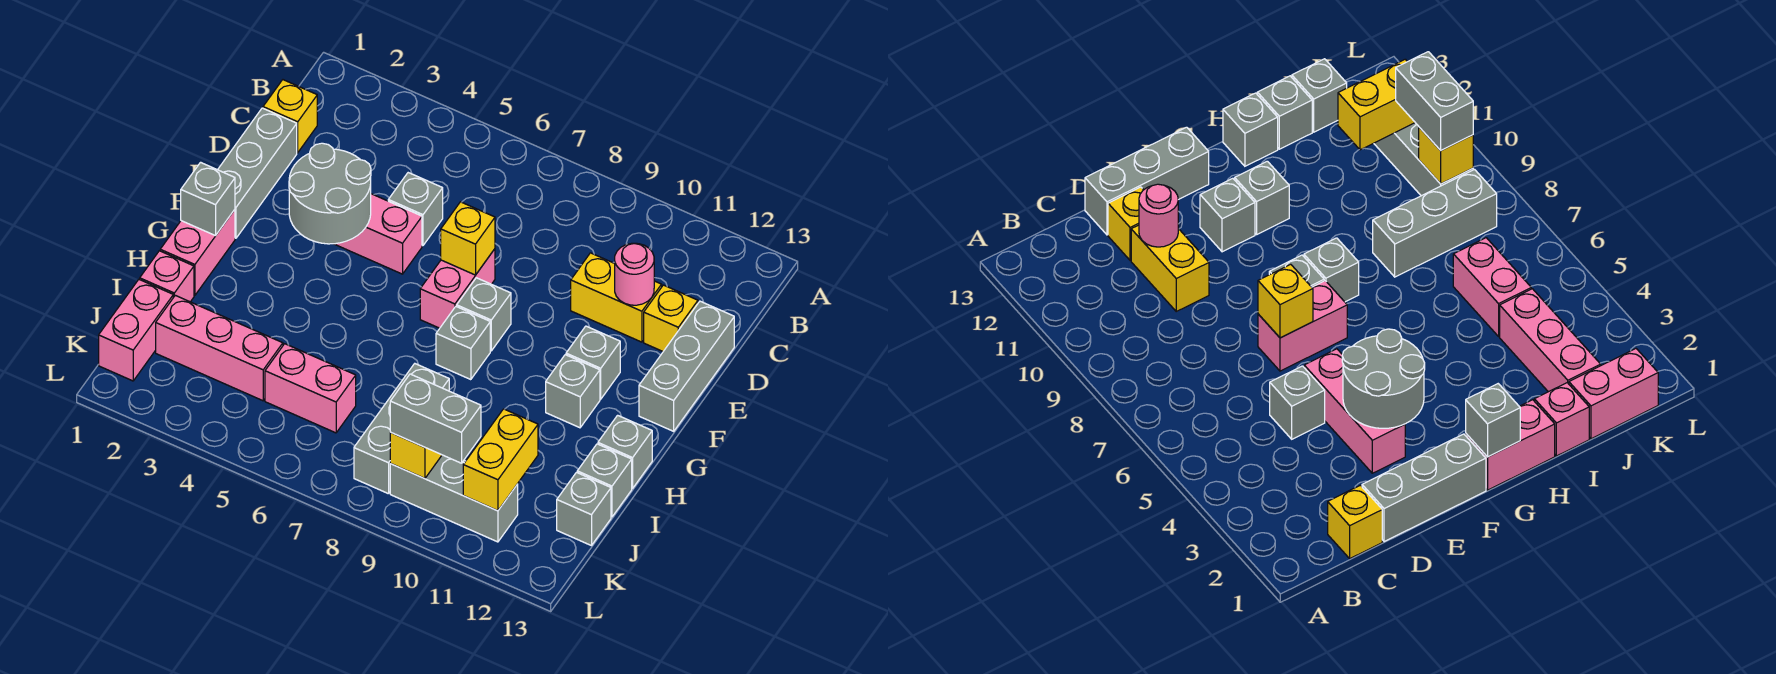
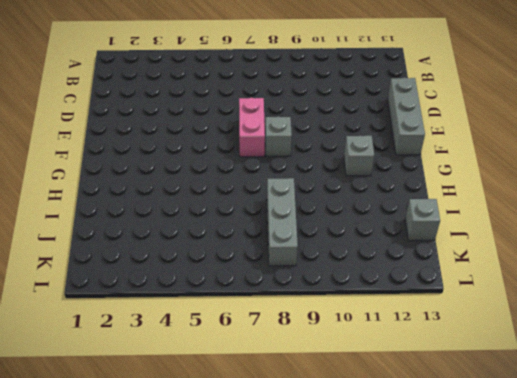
none -> yellow brick C1 level 1
none -> grey brick D1:F1 level 1
none -> grey brick D5 level 1

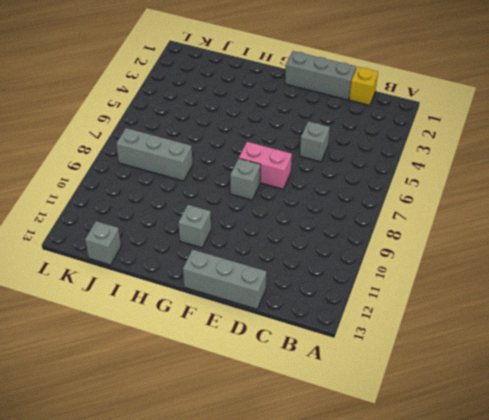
none -> yellow brick D10:D11 level 1
none -> yellow brick D12 level 1
none -> pink brick E3:E5 level 1

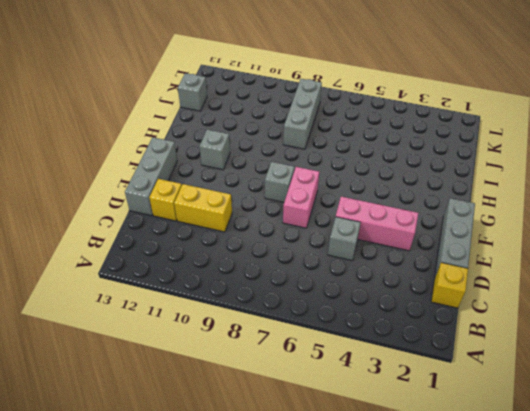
none -> grey brick F11 level 1
none -> pink brick G1:H1 level 1
none -> grey brick G8 level 1

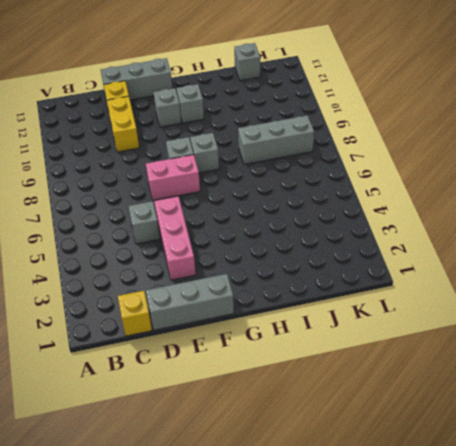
none -> pink brick G1:H1 level 1
none -> grey brick H13 level 1
none -> pink brick I1 level 1

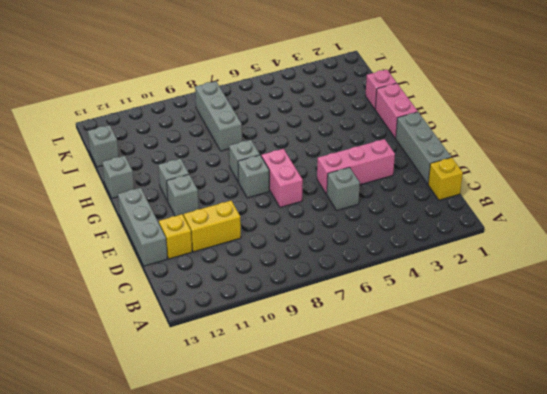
none -> grey brick I13 level 1
none -> pink brick J1:K1 level 1
none -> pink brick J2:J4 level 1

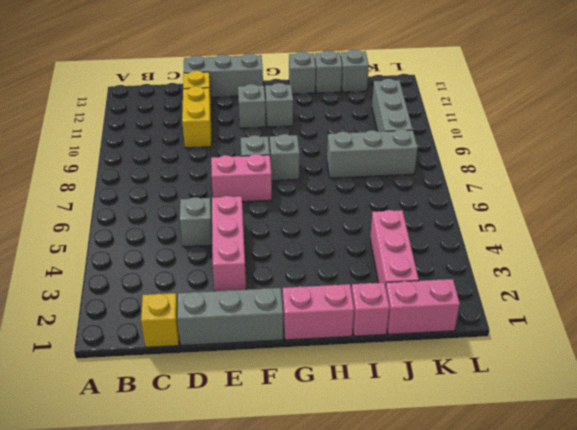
none -> pink brick J5:J6 level 1
none -> pink round brick D11 level 2
none -> grey round brick E3:F4 level 2

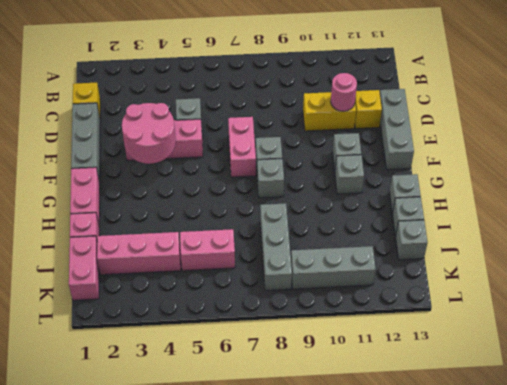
pink round brick E3:F4 level 2 -> grey round brick E3:F4 level 2
none -> yellow brick E7 level 2
none -> grey brick G1 level 2
none -> yellow brick J11:K11 level 2

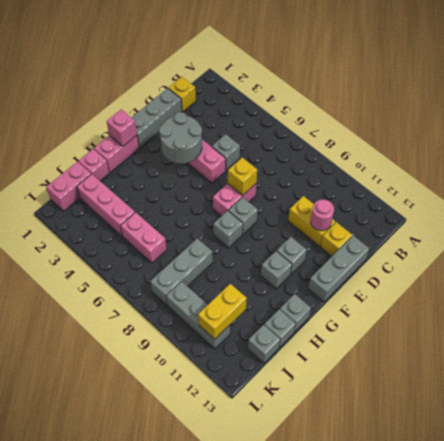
pink brick G1 level 2 -> grey brick G1 level 2
none -> yellow brick K9 level 2
none -> grey brick K9:K10 level 3

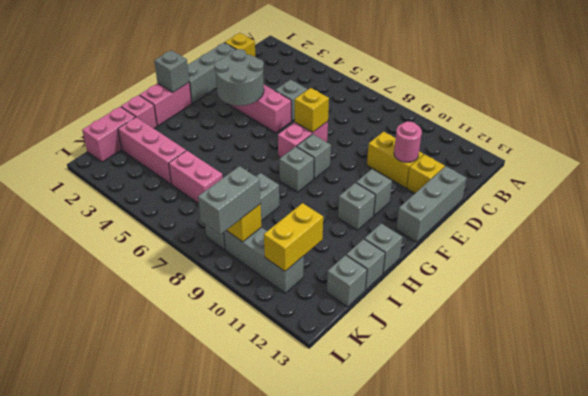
grey brick K9:L9 level 3 -> grey brick K9:K10 level 3

